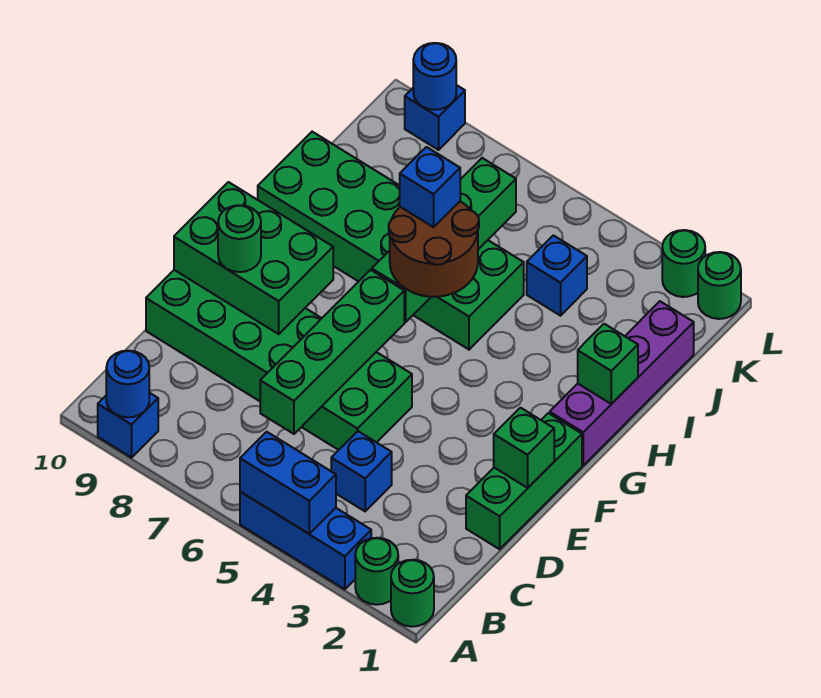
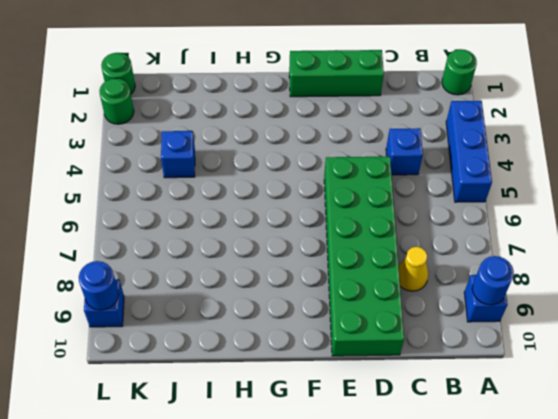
yellow cone C8 level 1 -> none
none -> green round brick A2 level 1
none -> purple brick G1:J1 level 1
none -> green brick H5:I10 level 1

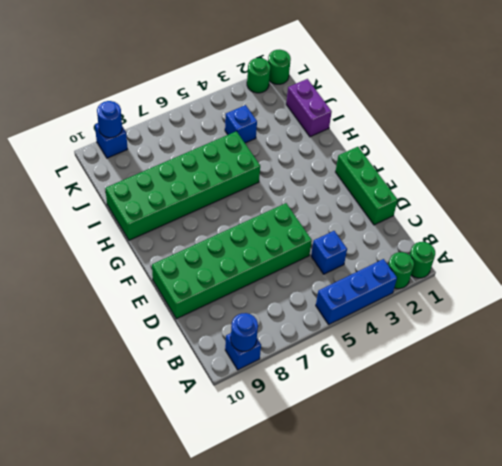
purple brick I1:J1 level 1 -> purple brick G1:J1 level 1
none -> blue brick A4:A5 level 2
none -> green brick C6:F6 level 2
none -> green brick E1 level 2

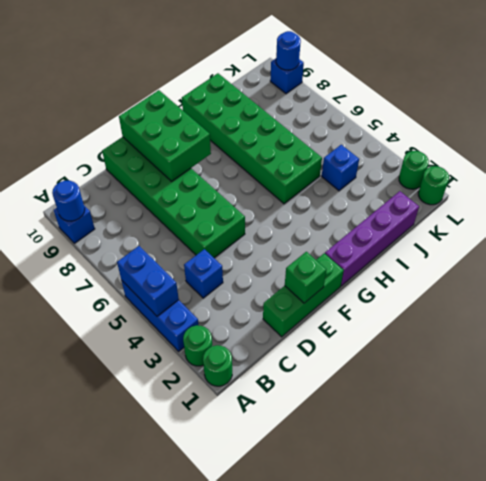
none -> green brick C6:F6 level 2
none -> green brick G6:J6 level 2
none -> green brick H1 level 2

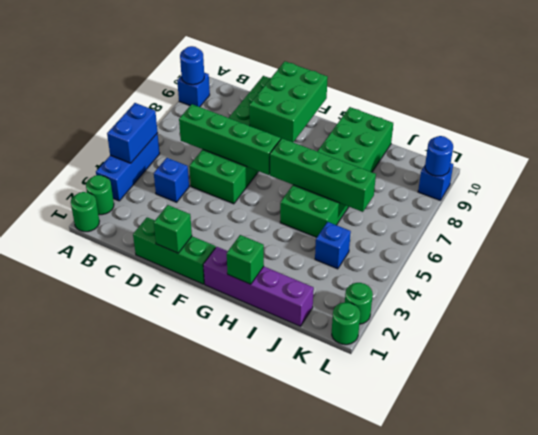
none -> green round brick E9 level 3
none -> brown round brick G5:H6 level 3
none -> blue brick H6 level 4

